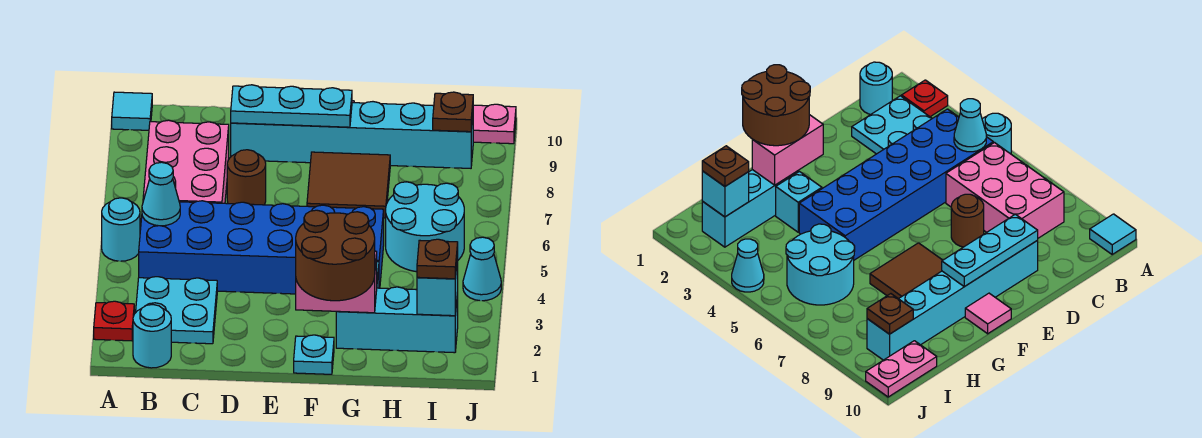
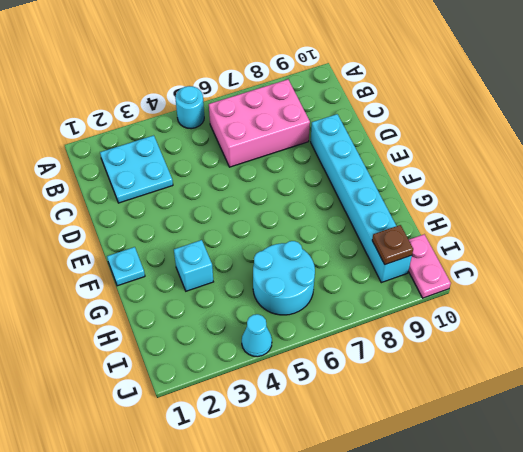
none -> red plate A2 level 1
none -> cyan tile A10 level 1
none -> cyan round brick B1 level 1

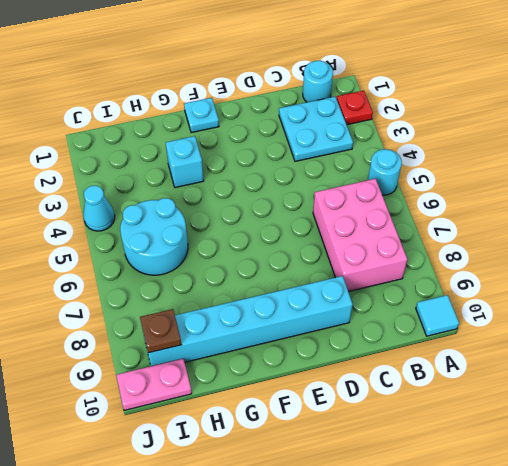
none -> blue brick B4:G5 level 1
none -> brown round brick D7 level 1
none -> brown tile F7:G8 level 1

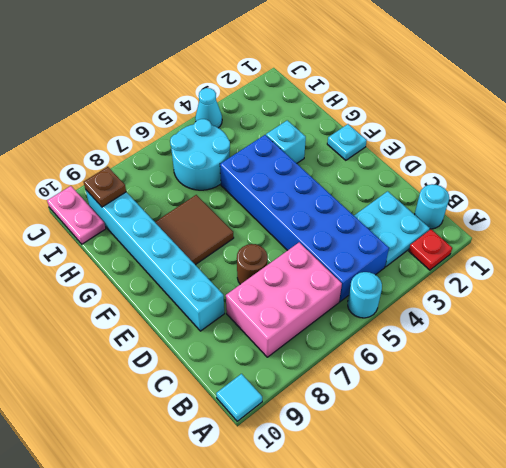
none -> pink tile F10 level 1
none -> cyan brick G2:I2 level 1
none -> cyan cone B5 level 2

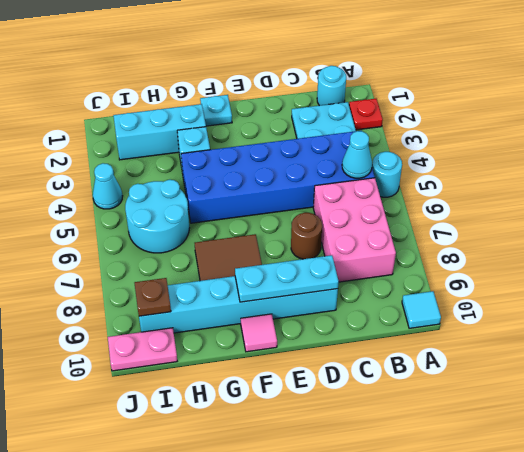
none -> pink brick F2:G2 level 2
none -> cyan brick I2 level 2
none -> brown round brick F1:G2 level 3

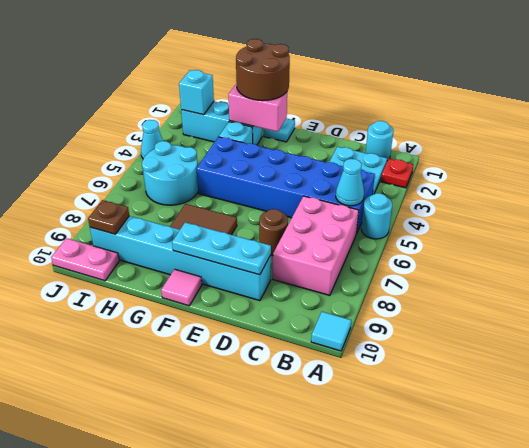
none -> brown plate I2 level 3

